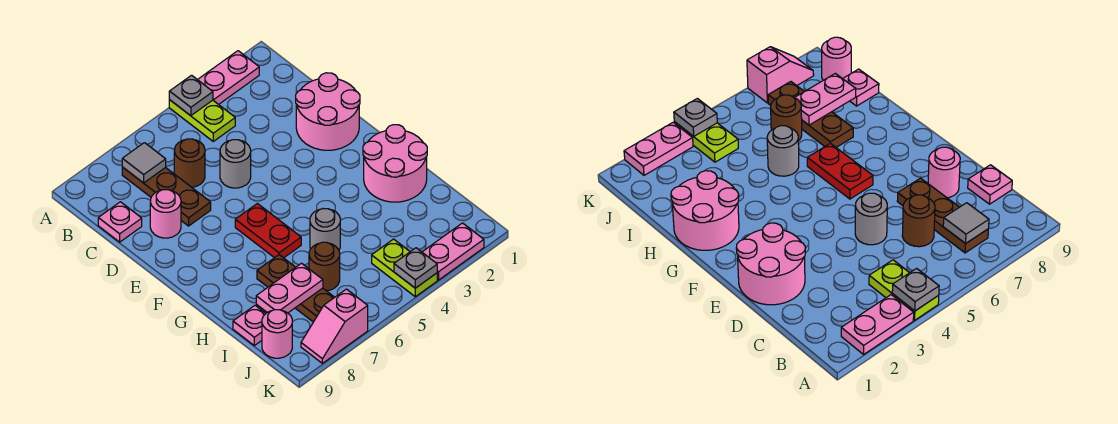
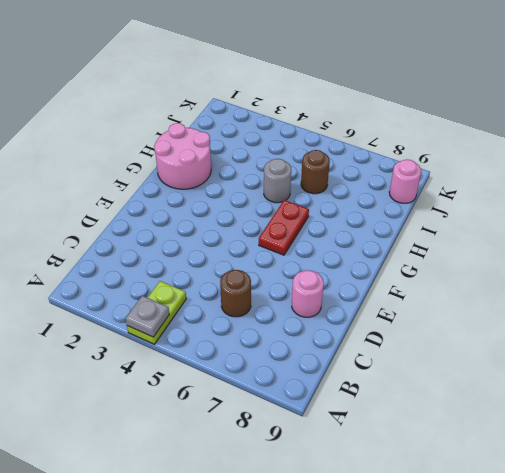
none -> pink plate A2:A3 level 1
none -> brown plate B7:D7 level 1
none -> pink plate C9 level 1

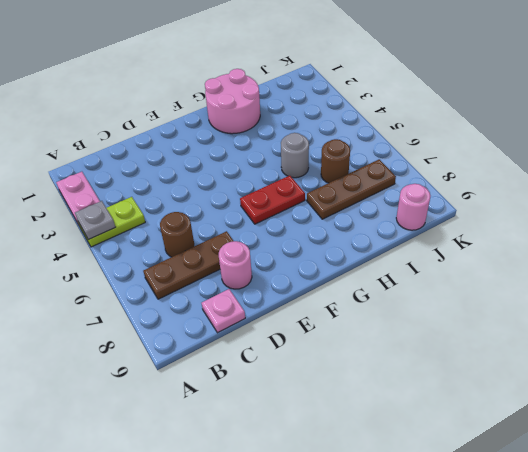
none -> pink round brick D1:E2 level 1
none -> grey round brick D5 level 1
none -> pink plate I9 level 1

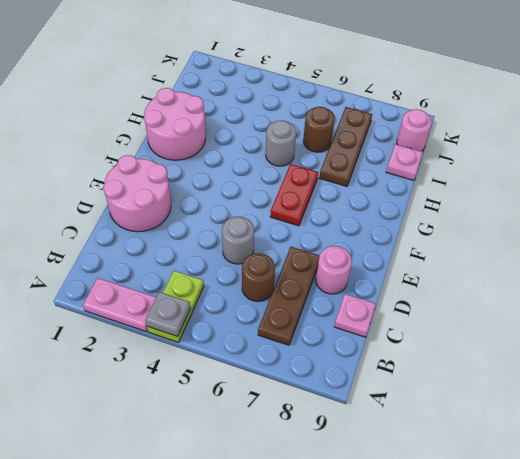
none -> lime plate J4:K4 level 1
none -> pink plate K2:K3 level 1
none -> pink slope K7:K8 level 1 top 7

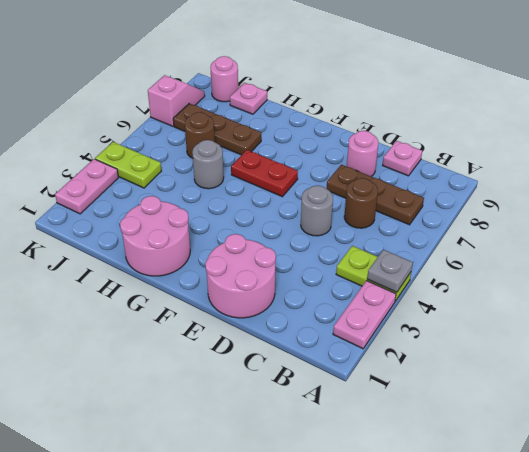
none -> grey tile B7 level 2
none -> pink plate I7:I8 level 2
none -> grey plate K4 level 2

